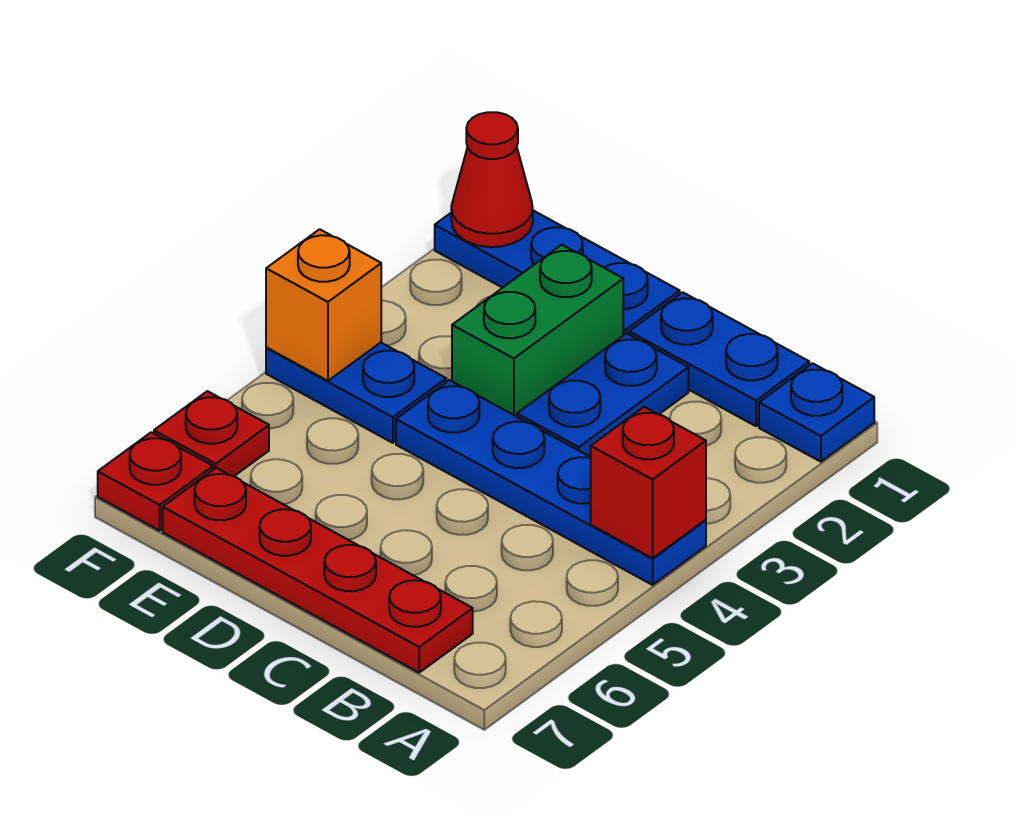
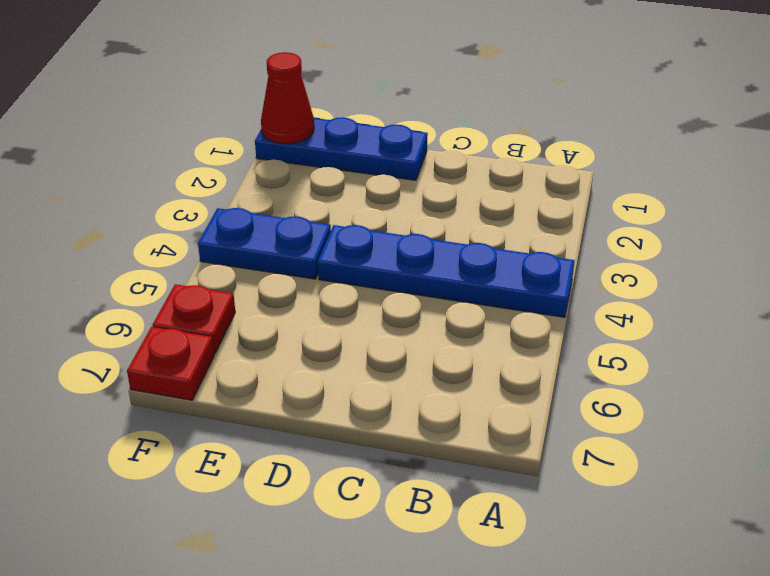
none -> blue plate A1 level 1
none -> blue plate B1:C1 level 1
none -> red plate B7:E7 level 1

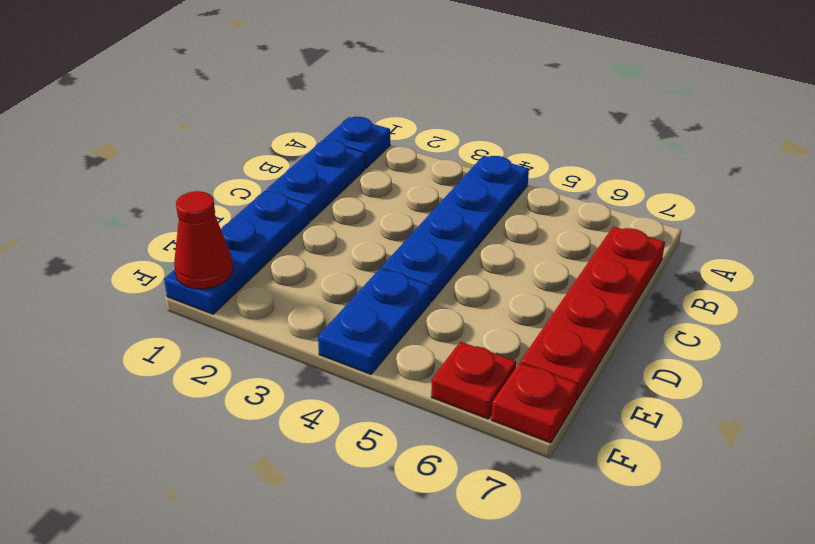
none -> blue plate C2:C3 level 1
none -> green brick D2:D3 level 1
none -> red brick A4 level 2

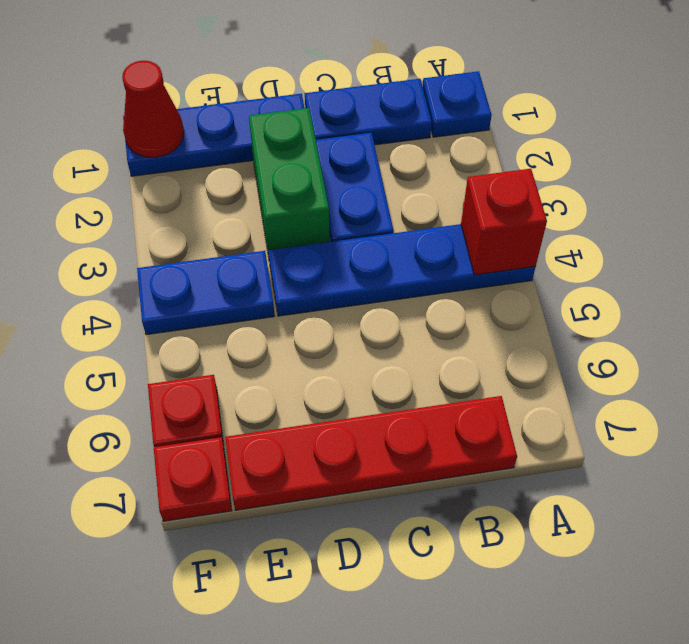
none -> orange brick F4 level 2

